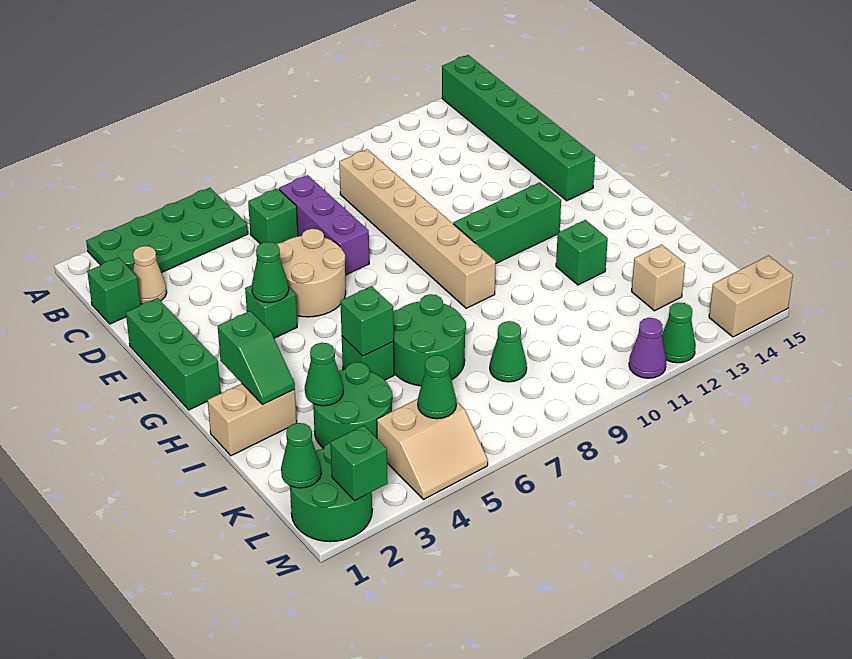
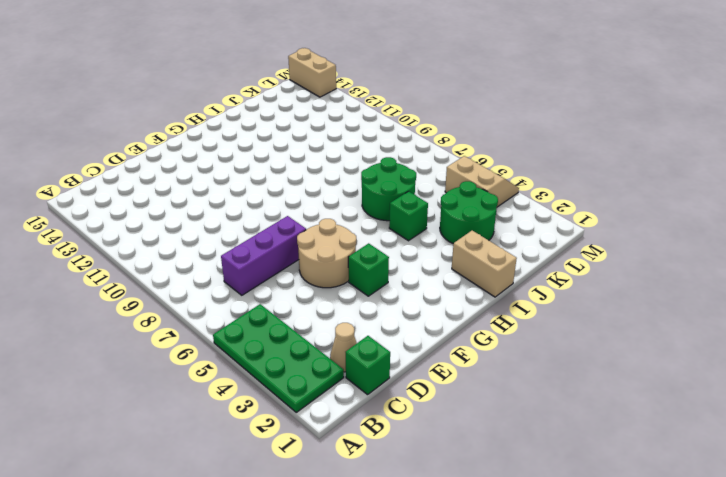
none -> green brick A14:F14 level 1
none -> green brick C6 level 1
none -> tan brick C9:H9 level 1
none -> green brick E1:G1 level 1

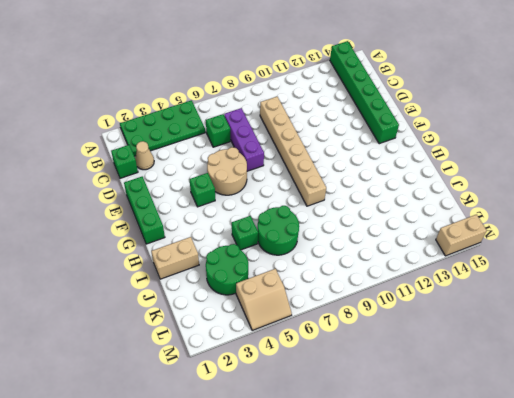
none -> green brick G10:G12 level 1
none -> green brick I12 level 1
none -> green cone K8 level 1
none -> tan brick K13 level 1

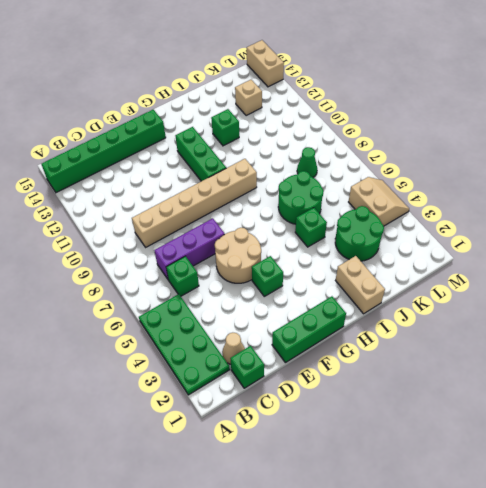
none -> green round brick L1:M2 level 1
none -> purple cone M11 level 1
none -> green cone M12 level 1
none -> green cone F4 level 2

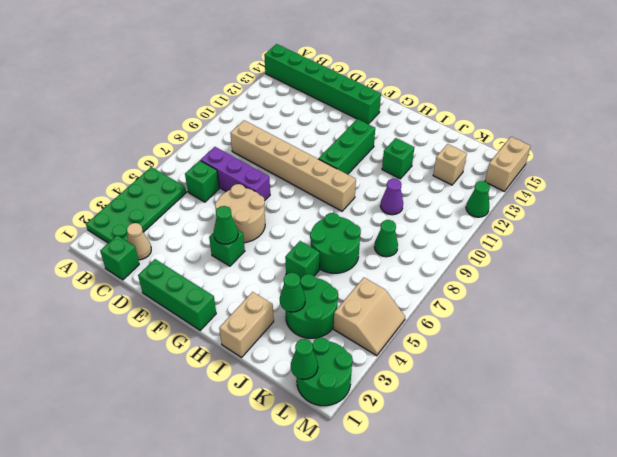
purple cone J10 level 1 -> purple cone M11 level 1
none -> green slope H2:I2 level 2 top H
none -> green brick I5 level 2
none -> green cone L5 level 2
none -> green brick M2 level 2

